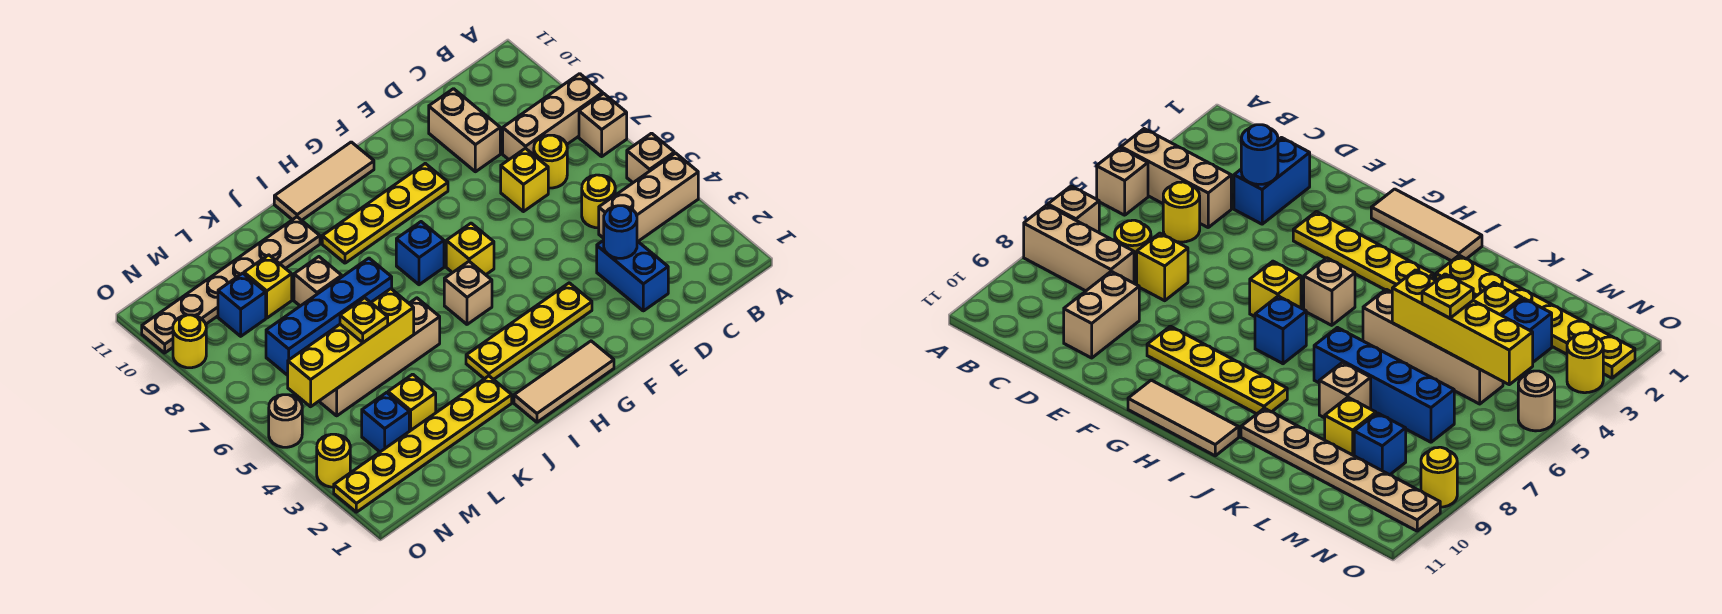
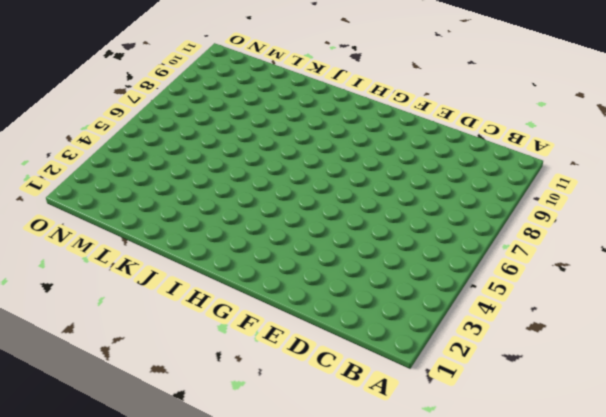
none -> tan brick A4:C4 level 1
none -> tan brick A5 level 1
none -> tan brick A7 level 1
none -> tan brick A8:C8 level 1

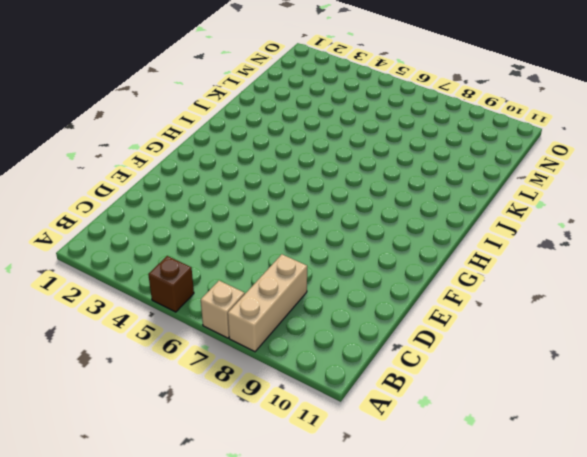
brown brick A5 level 1 -> tan brick A5 level 1
none -> tan brick A4:C4 level 1
none -> yellow round brick C5 level 1
none -> yellow round brick C7 level 1
none -> blue brick D2:D3 level 1

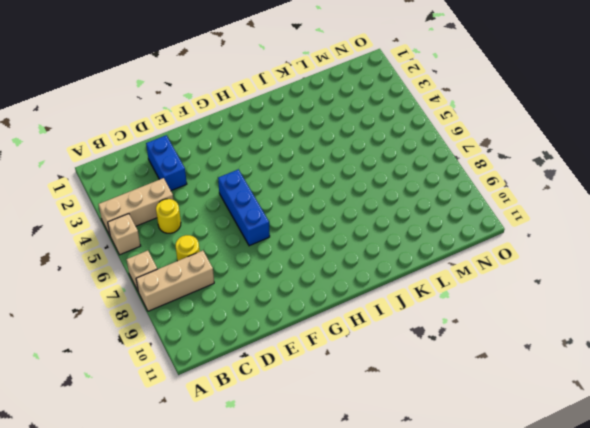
blue brick F5:F7 level 1 -> none
none -> yellow brick D7 level 1
none -> tan brick D9:D10 level 1
none -> yellow plate F3:I3 level 1
none -> yellow plate F9:I9 level 1

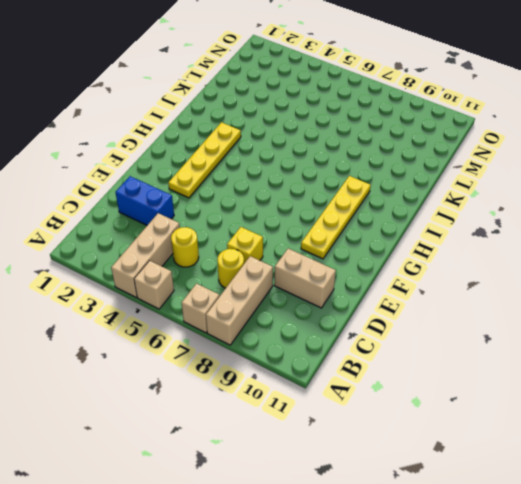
none -> tan tile G1:I1 level 1
none -> yellow brick G6 level 1
none -> tan tile G11:I11 level 1
none -> tan brick H5 level 1

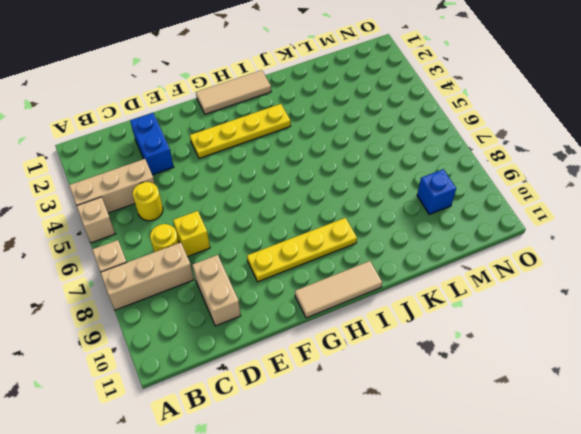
none -> yellow brick G6 level 1
none -> tan brick H5 level 1
none -> blue brick H7 level 1
none -> yellow plate J2:O2 level 1

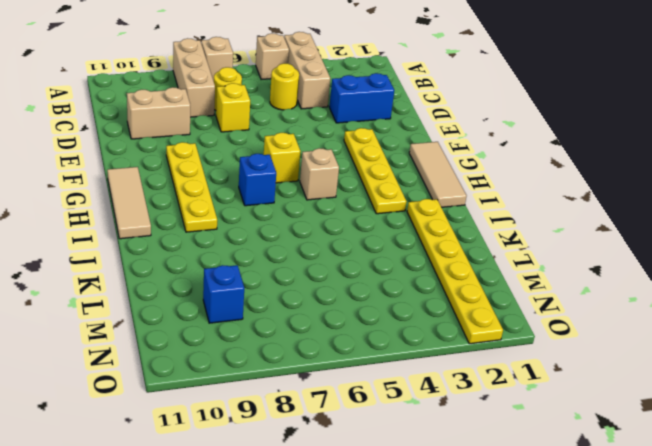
none -> tan brick J5:M5 level 1
none -> blue brick J7:M7 level 1
none -> tan plate J10:O10 level 1
none -> tan brick K8 level 1

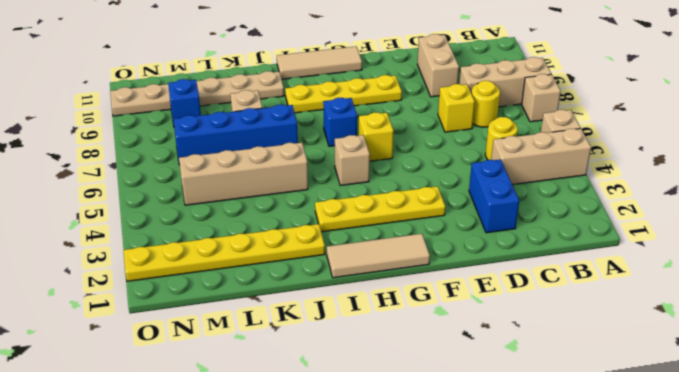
none -> yellow brick L3 level 1
none -> yellow brick L9 level 1
none -> blue brick M3 level 1
none -> yellow round brick O3 level 1

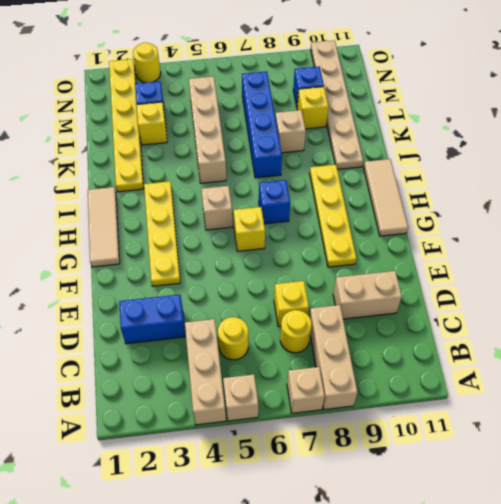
none -> tan round brick O5 level 1
none -> yellow round brick O9 level 1
none -> blue round brick D3 level 2
none -> yellow brick K5:N5 level 2

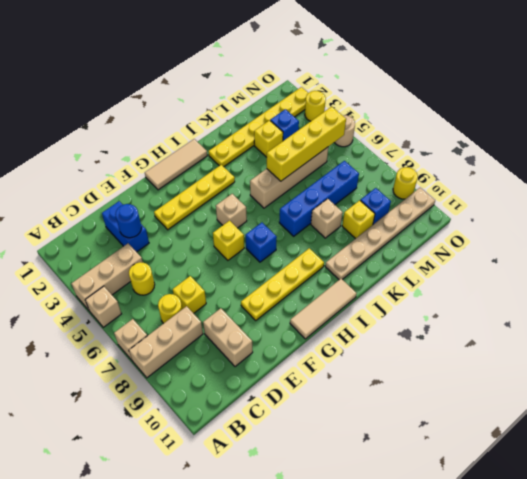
none -> yellow plate L5 level 3

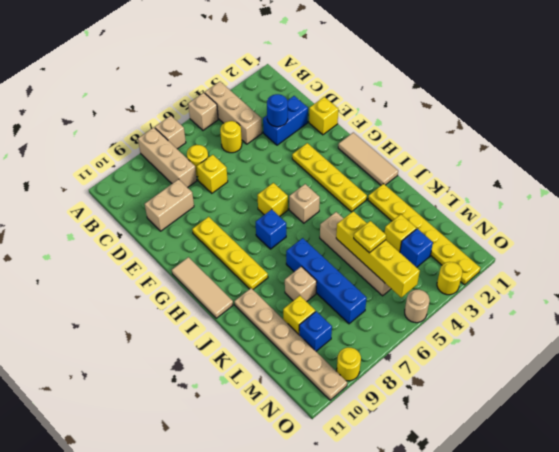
yellow brick E1 level 1 -> none

